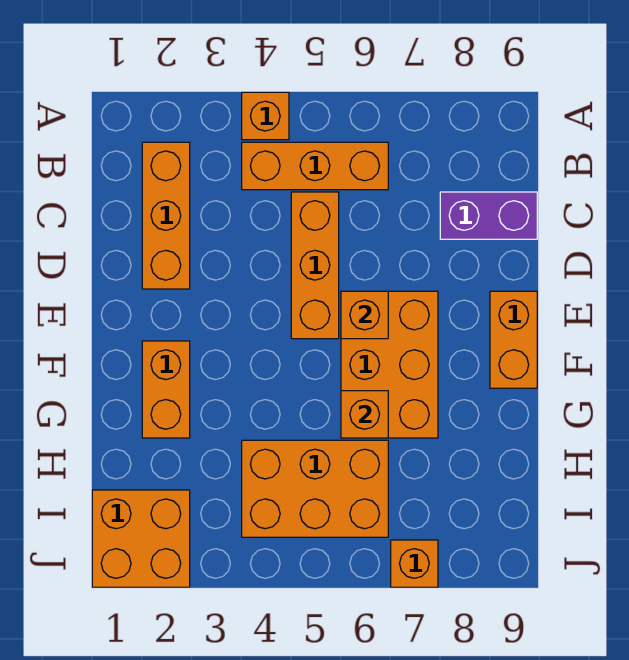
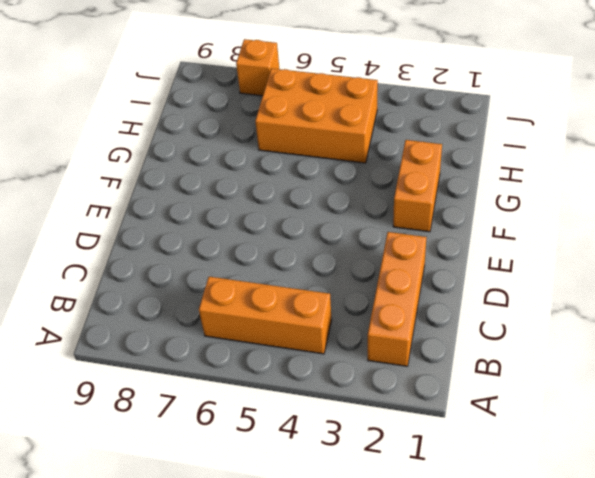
none -> orange brick A4 level 1
none -> orange brick C5:E5 level 1
none -> purple brick C8:C9 level 1

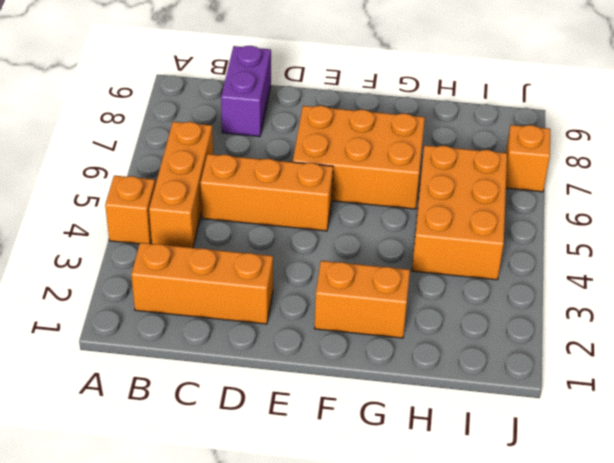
none -> orange brick E9:F9 level 1
none -> orange brick I1:J2 level 1
none -> orange brick E6 level 2

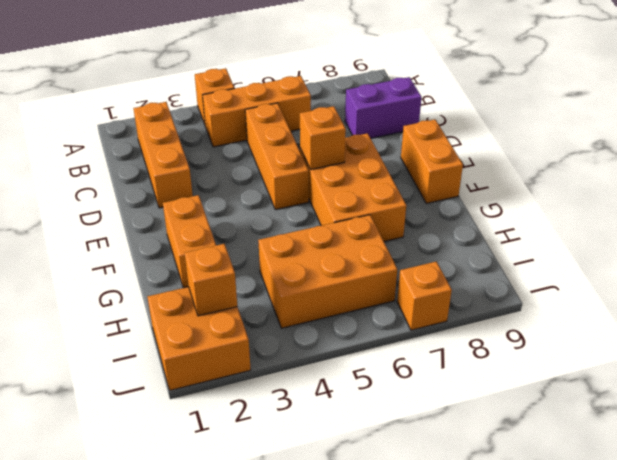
orange brick I2 level 2 -> orange brick G6 level 2

